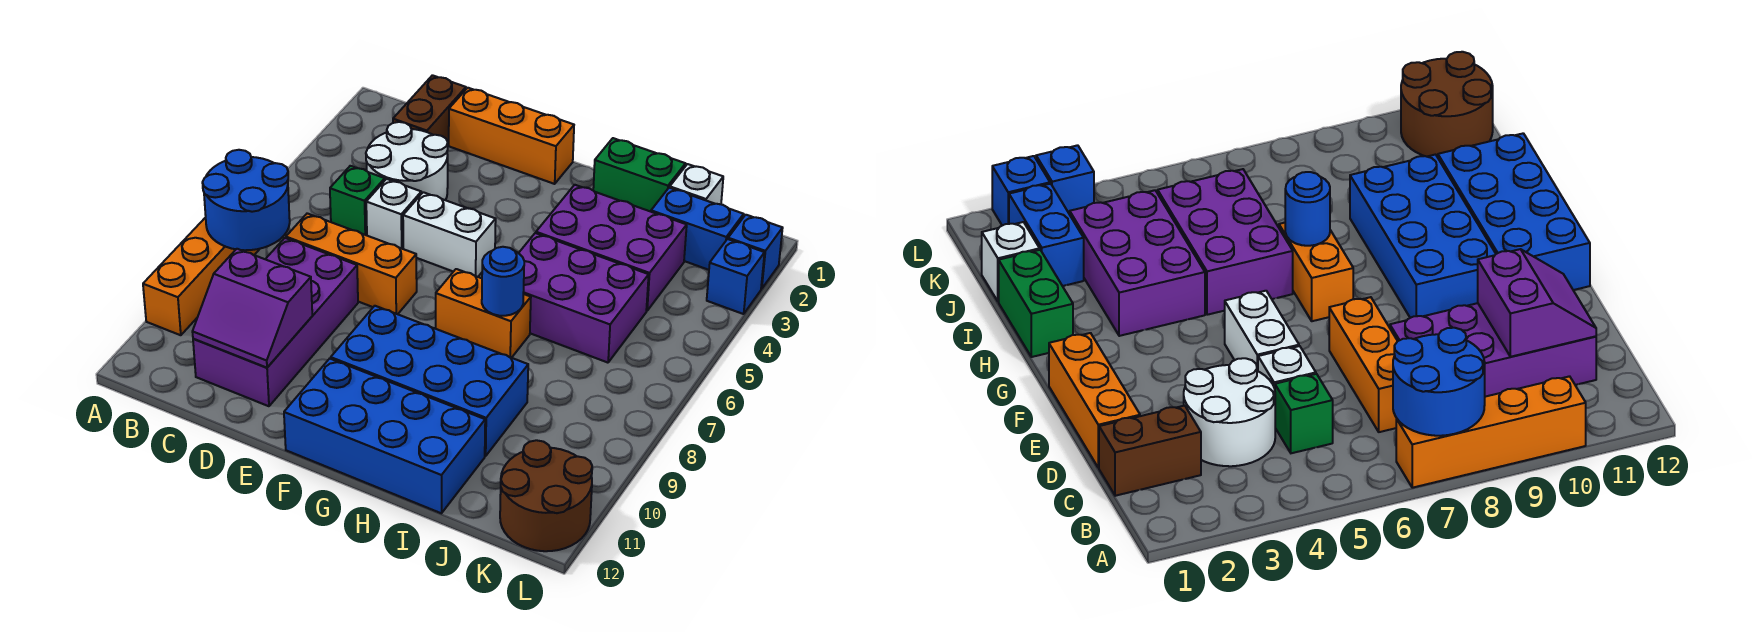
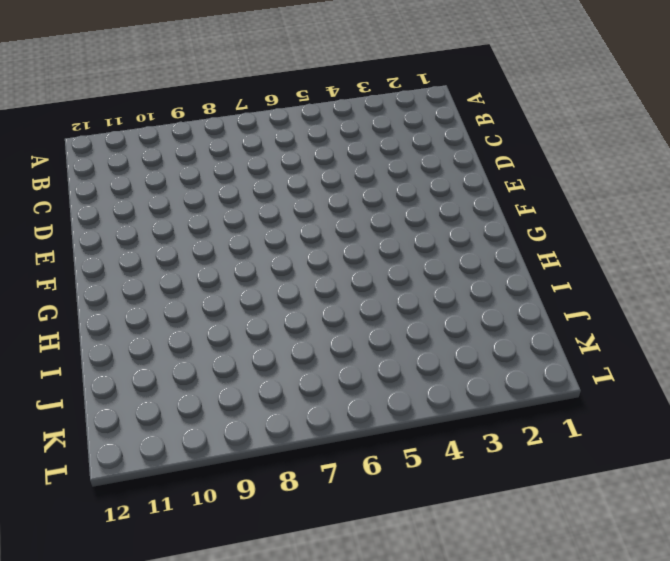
none -> orange brick A7:A10 level 1
none -> brown brick C1:C2 level 1
none -> white round brick C3:D4 level 1

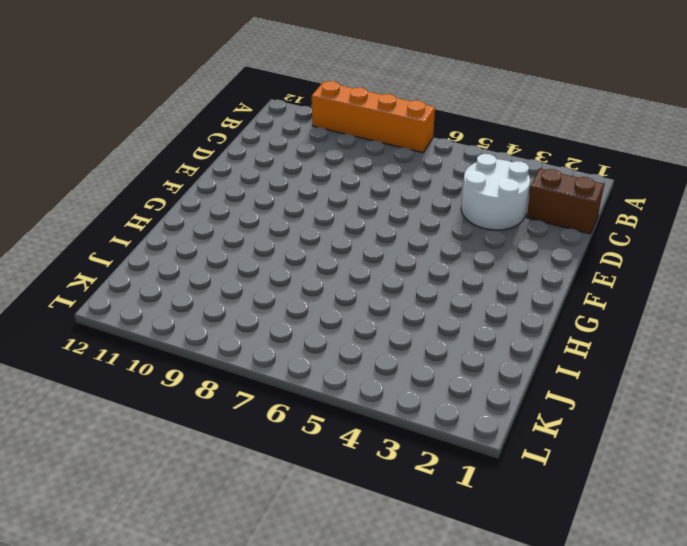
none -> green brick C5 level 1
none -> orange brick C7:E7 level 1
none -> purple brick C8:D11 level 1

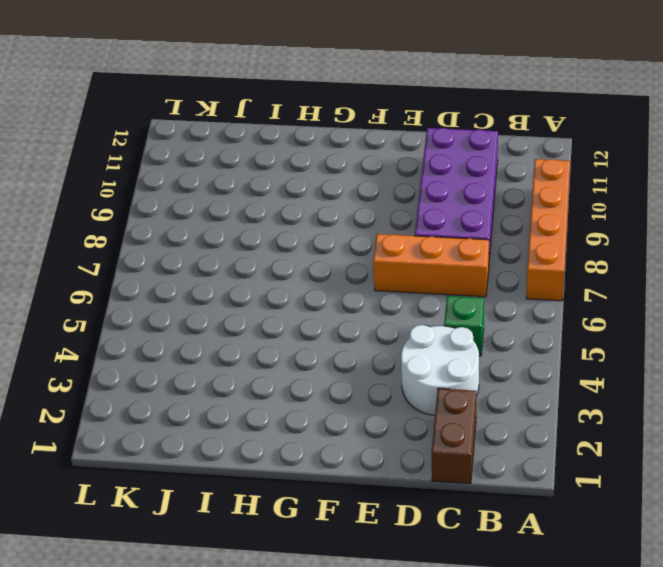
none -> orange brick D1:F1 level 1
none -> white brick D5 level 1
none -> white brick E5:F5 level 1

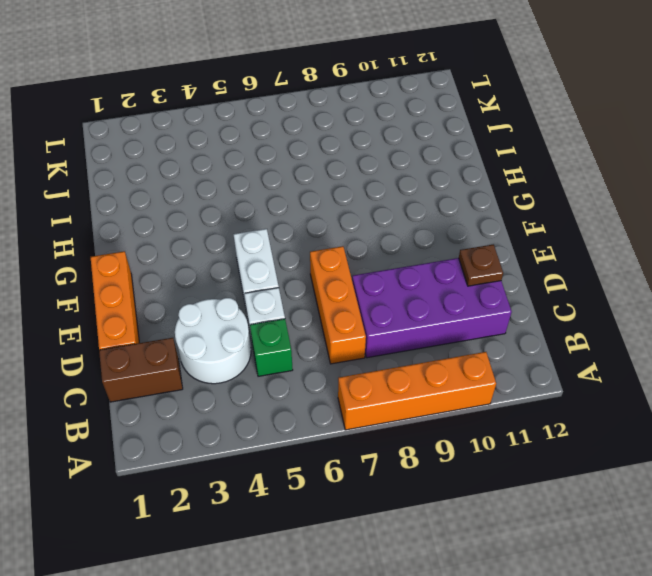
brown plate D11 level 2 -> purple slope C10:D11 level 2 top 10
none -> blue brick F9:I10 level 1
none -> blue brick F11:I12 level 1
none -> orange brick G7:H7 level 1

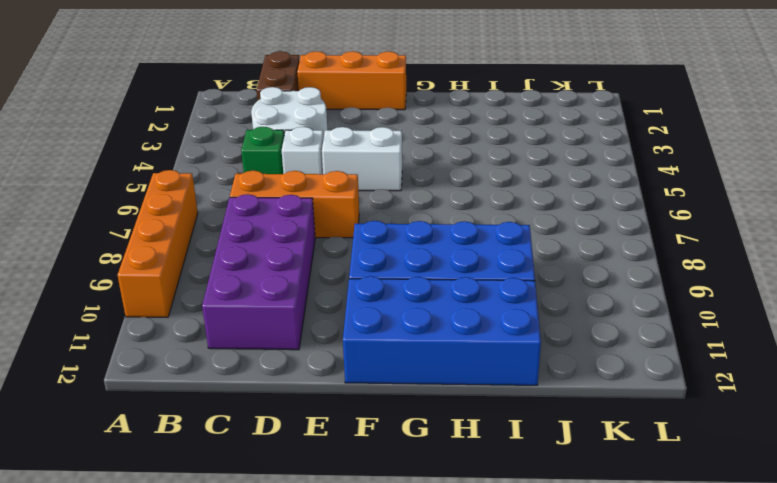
none -> orange brick G7:H7 level 1
none -> green brick H1:I1 level 1
none -> purple brick H3:J4 level 1

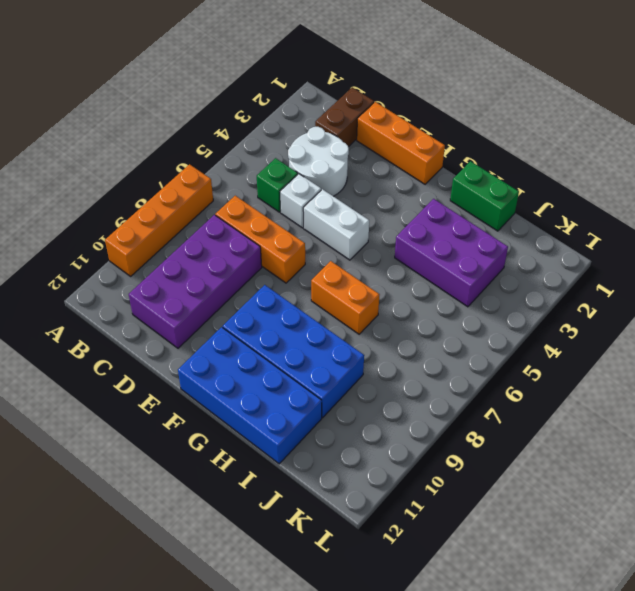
none -> purple brick H5:J6 level 1
none -> white brick J1 level 1
none -> blue brick J2:K2 level 1

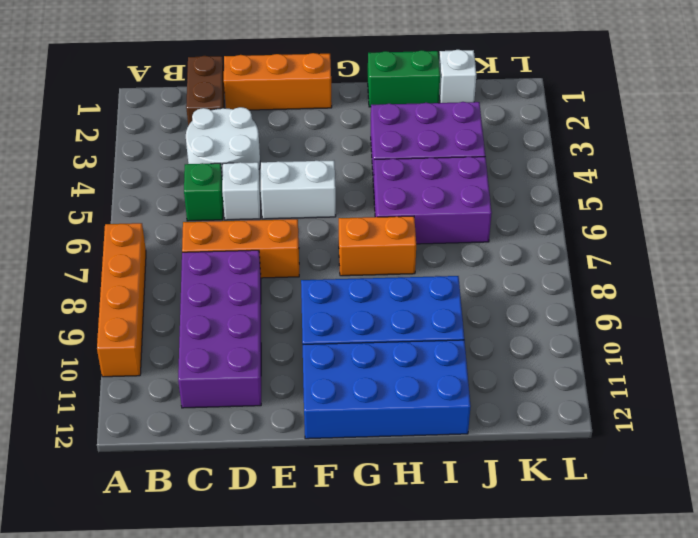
none -> blue brick J2:K2 level 1
none -> brown round brick K11:L12 level 1
none -> blue brick L2 level 1

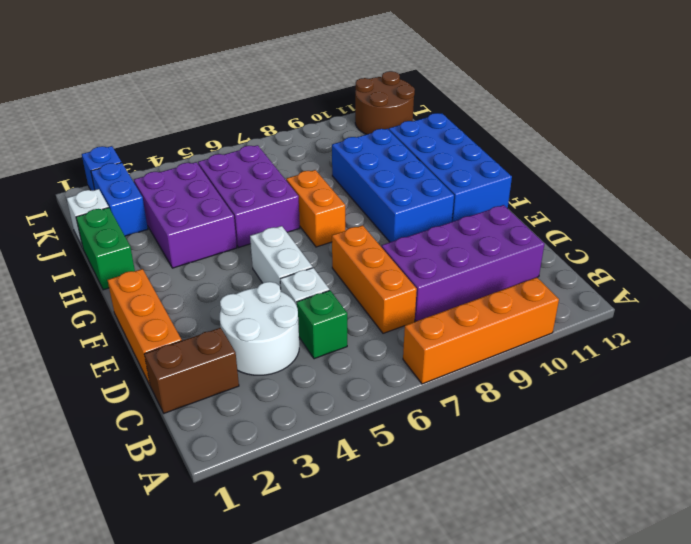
none -> blue brick L3 level 1
none -> blue round brick A7:B8 level 2
none -> purple slope C10:D11 level 2 top 10

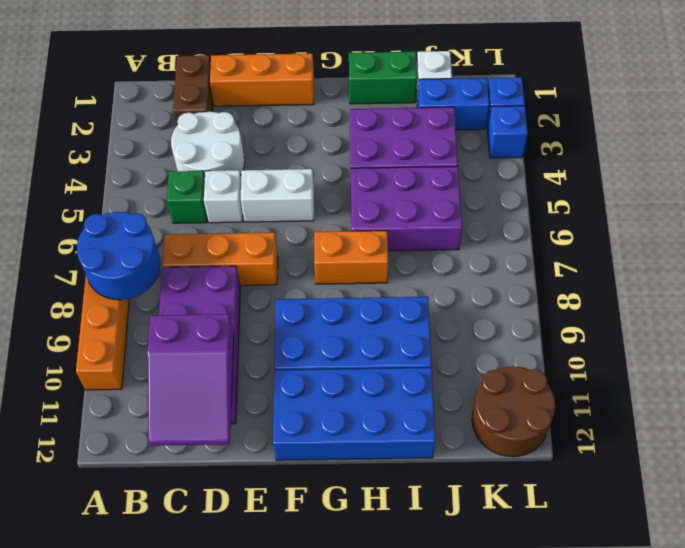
purple slope C10:D12 level 2 top 10 -> purple slope C10:D11 level 2 top 10
none -> blue round brick H7 level 2

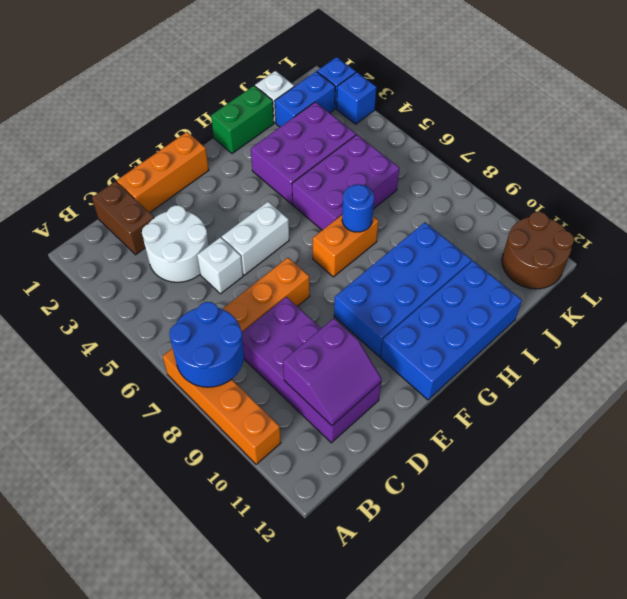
none -> green brick C5 level 1

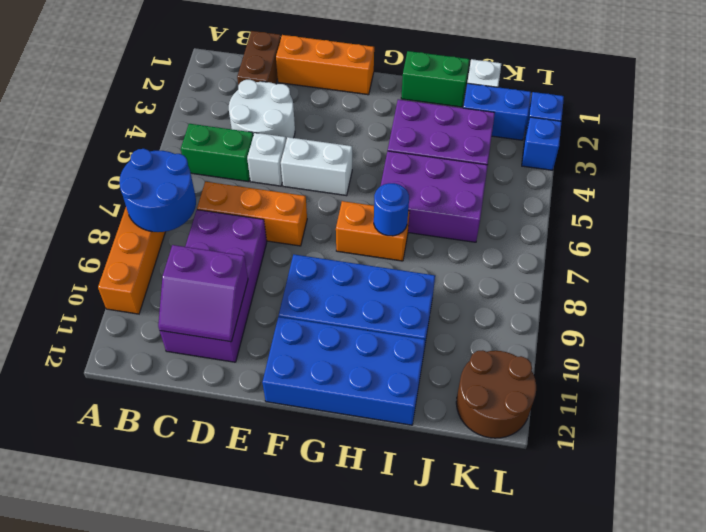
green brick B5:C5 level 1 -> green brick C5 level 1

